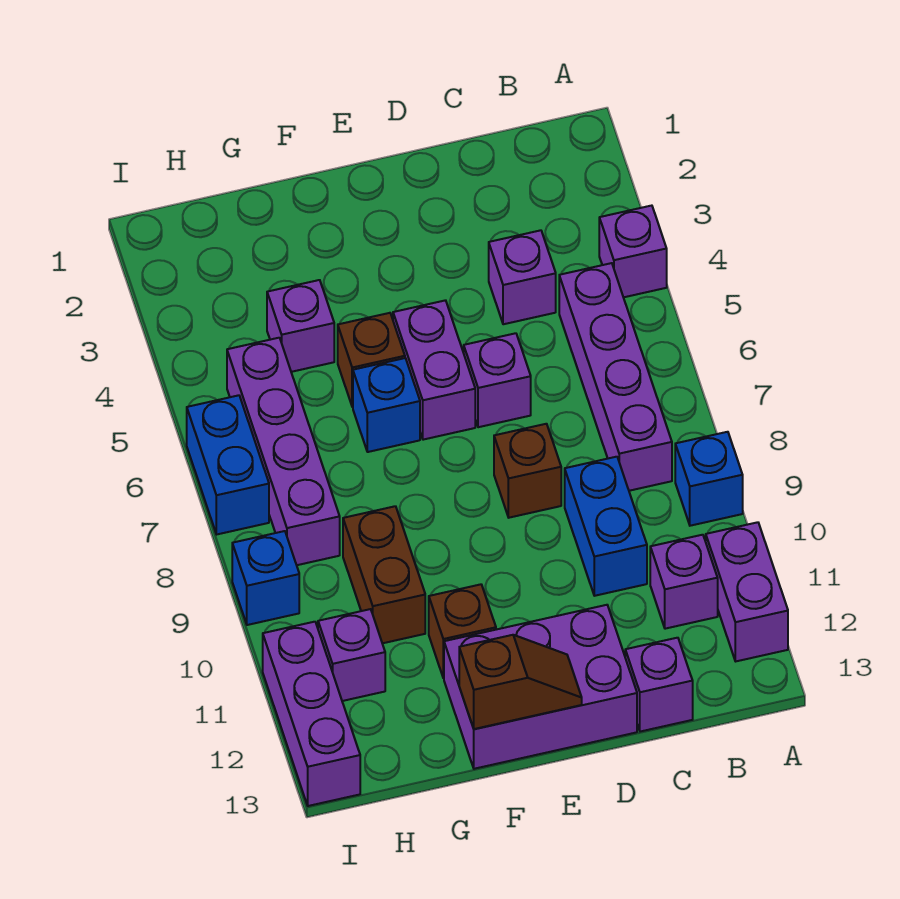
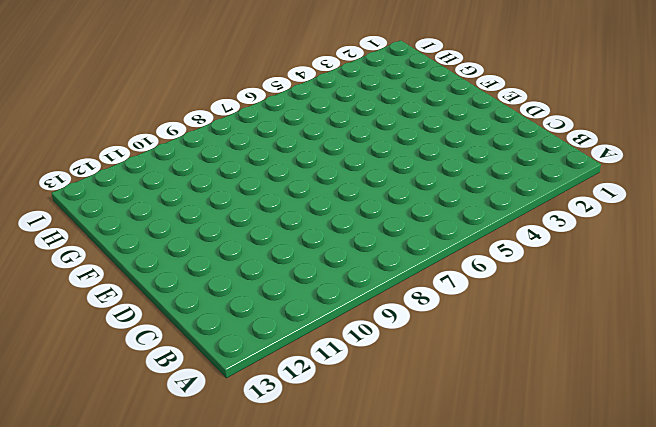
none -> purple brick A4 level 1
none -> blue brick A9 level 1
none -> purple brick A11:A12 level 1

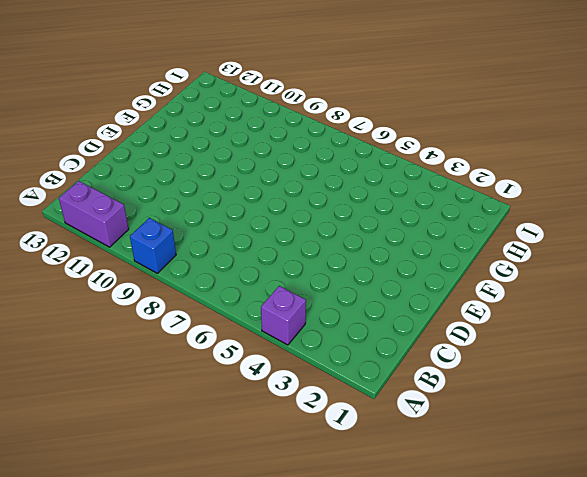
none -> purple brick B5:B8 level 1
none -> purple brick B11 level 1
none -> purple brick C4 level 1

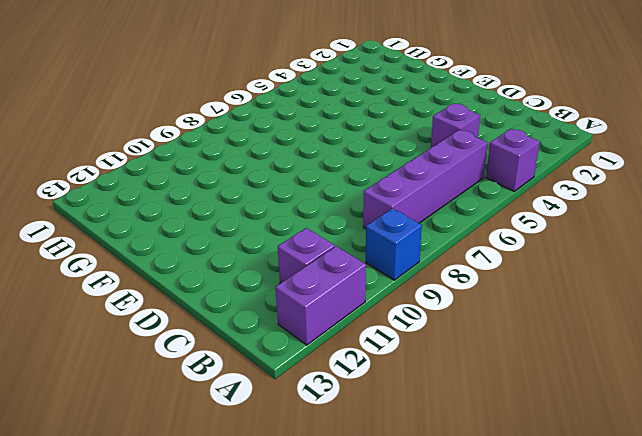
none -> blue brick C9:C10 level 1
none -> purple brick C13 level 1
none -> purple brick D6 level 1

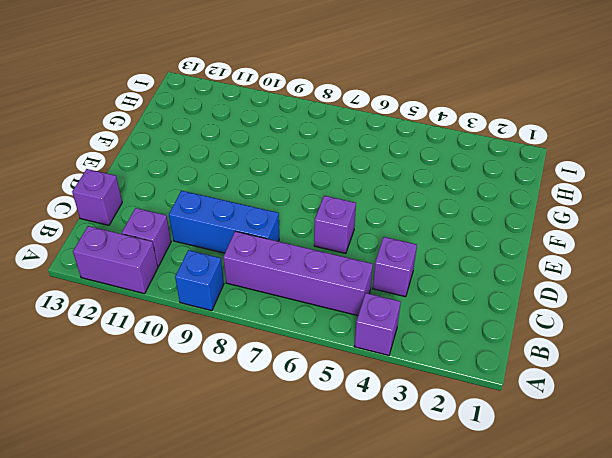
blue brick C8:C10 level 1 -> blue brick C9:C10 level 1
none -> brown brick D8 level 1
none -> purple brick D12:F13 level 1
none -> purple brick E5:E6 level 1

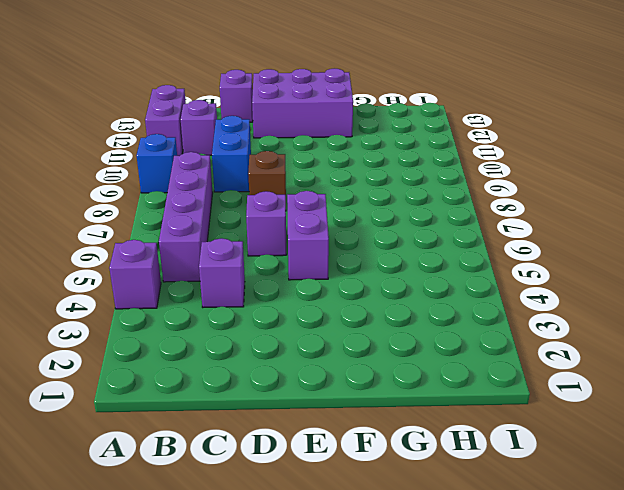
none -> brown brick F5 level 1
none -> blue brick F6 level 1
none -> brown brick F11 level 1

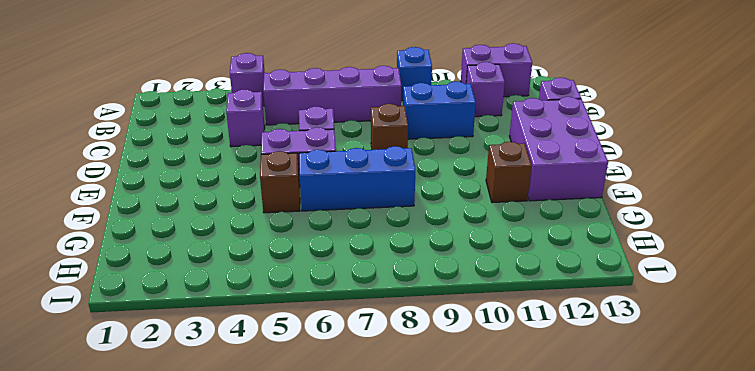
blue brick F6:F8 level 1 -> blue brick F6 level 1
none -> purple brick G4 level 1
none -> brown brick G9:G10 level 1
none -> purple brick H5:H8 level 1

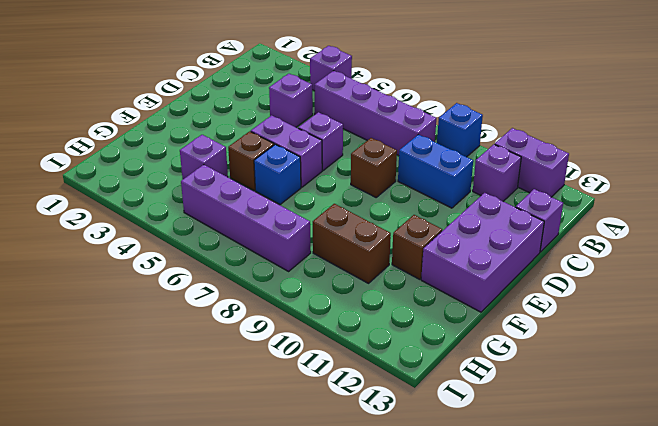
none -> purple brick H11 level 1
none -> blue brick I6:I7 level 1
none -> blue brick I9 level 1

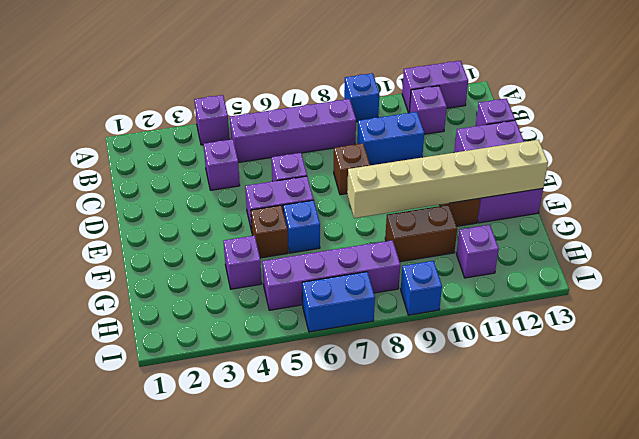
tan brick F8:F13 level 2 -> brown slope E13:F13 level 2 top F
none -> purple brick I11:I13 level 1

